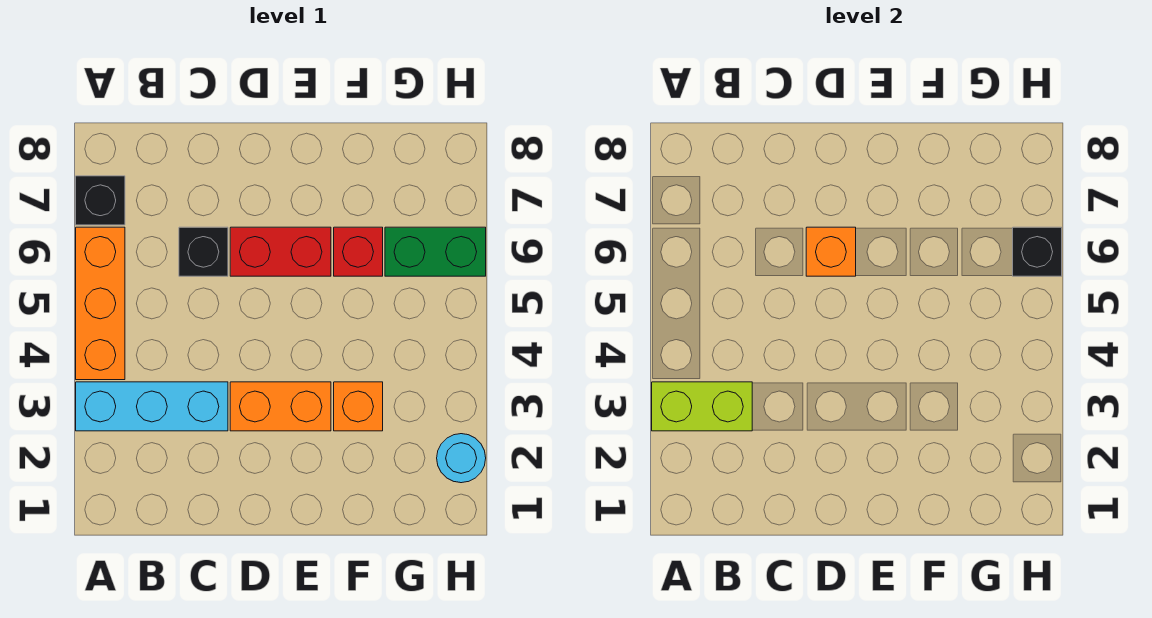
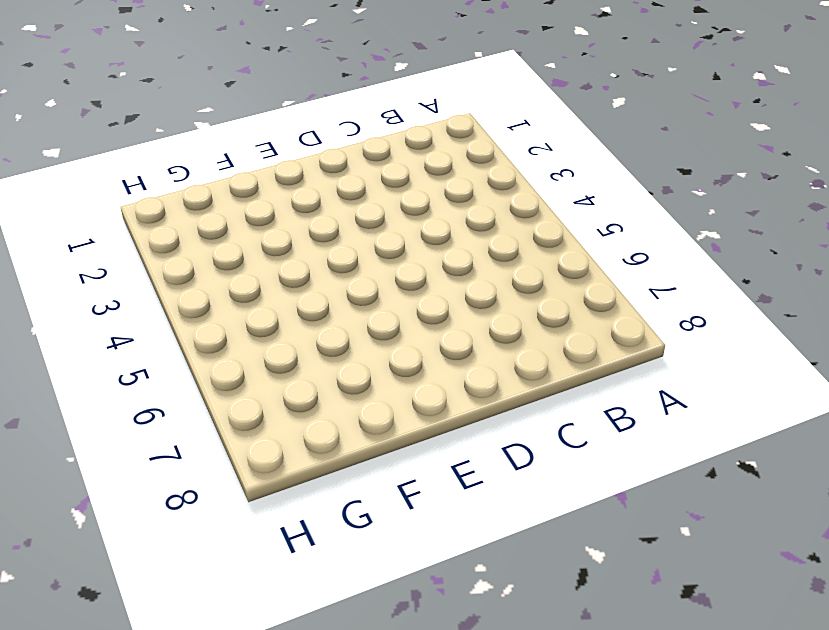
none -> cyan brick A3:C3 level 1
none -> orange brick A4:A6 level 1
none -> black brick A7 level 1

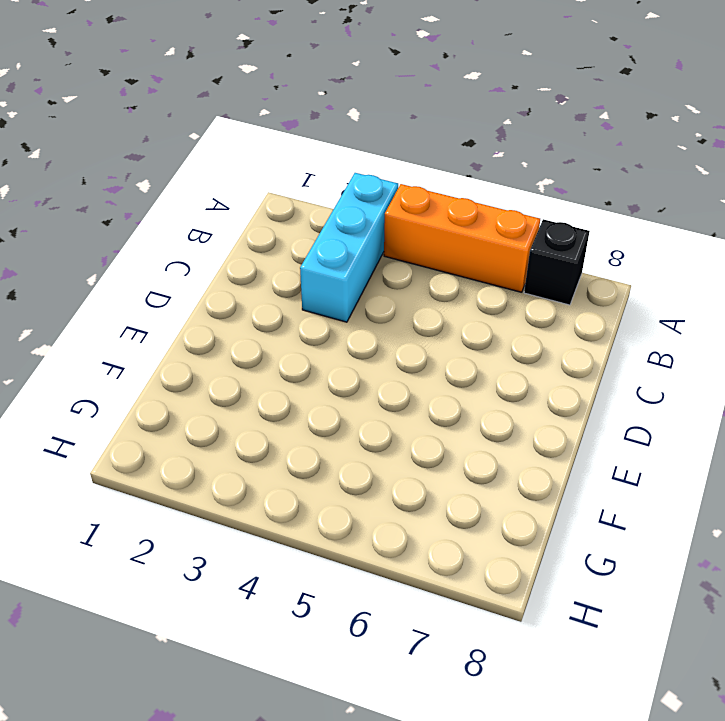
none -> black brick C6 level 1
none -> orange brick D3:E3 level 1
none -> red brick D6:E6 level 1

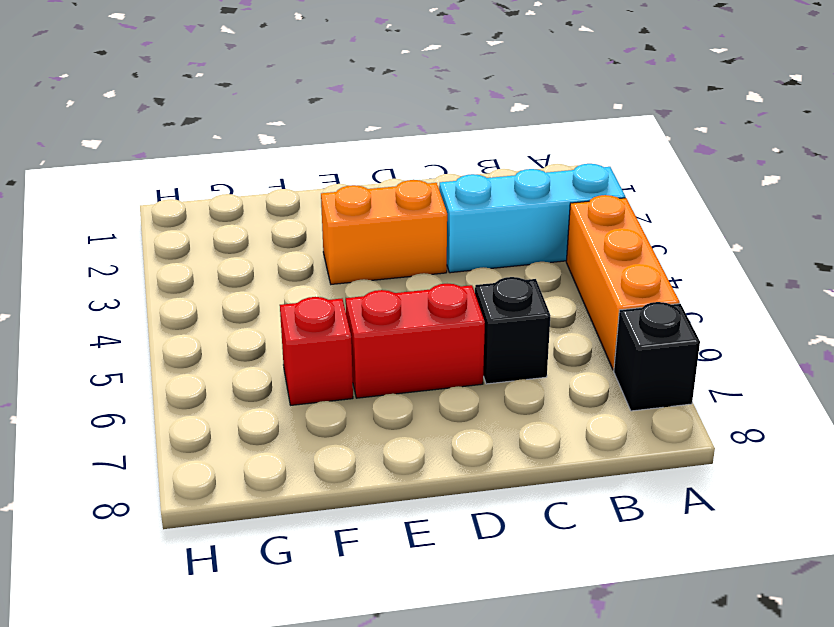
none -> orange brick F3 level 1
none -> green brick G6:H6 level 1
none -> cyan round brick H2 level 1

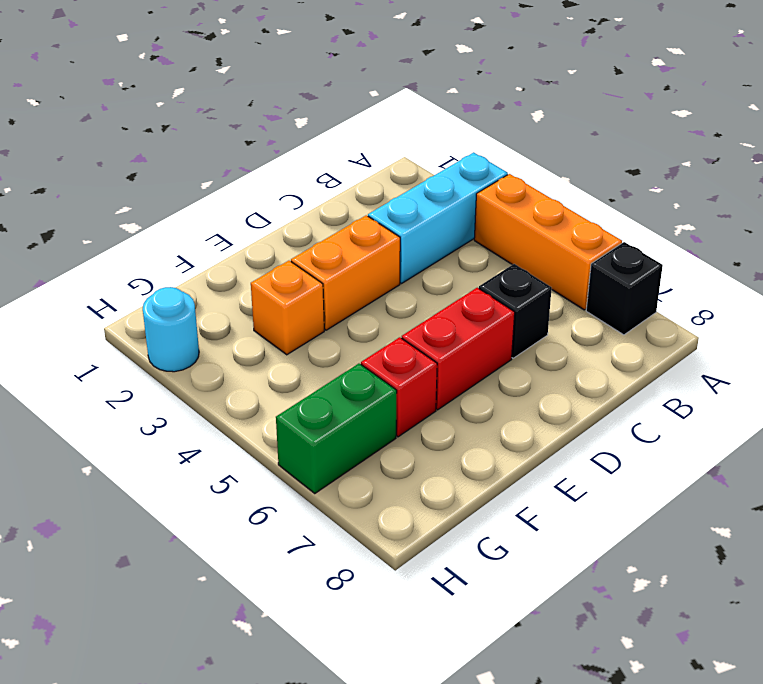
none -> lime brick A3:B3 level 2
none -> orange brick D6 level 2
none -> black brick H6 level 2

